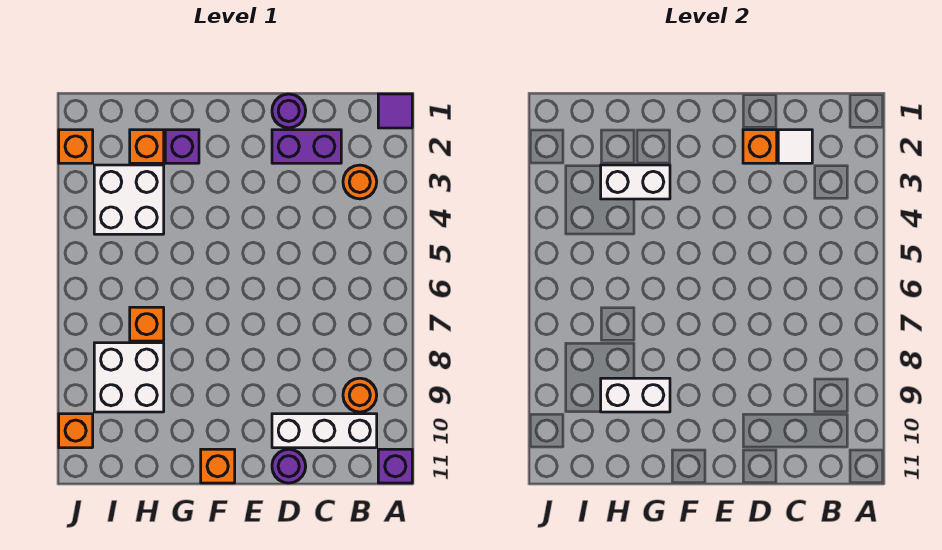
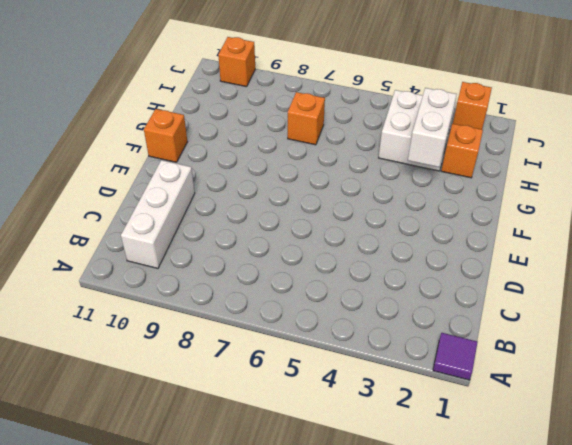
none -> purple brick A11 level 1
none -> orange round brick B3 level 1
none -> orange round brick B9 level 1

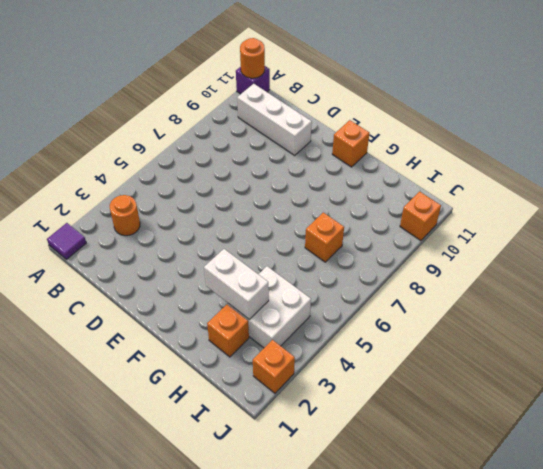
orange round brick A11 level 2 -> orange round brick B9 level 1
none -> purple brick C2:D2 level 1
none -> purple round brick D1 level 1
none -> purple round brick D11 level 1

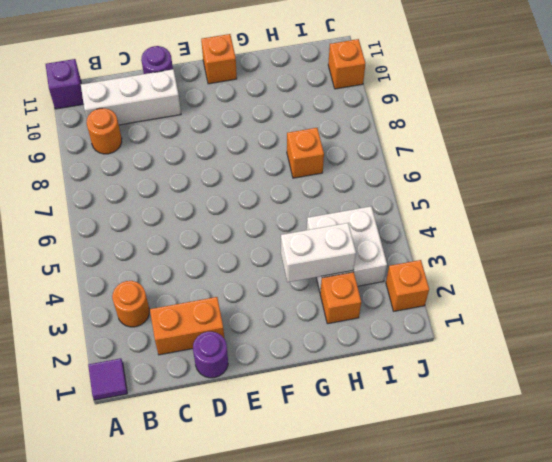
orange brick C2:D2 level 1 -> purple brick C2:D2 level 1
none -> purple brick G2 level 1
none -> white brick H8:I9 level 1
none -> white tile C2 level 2

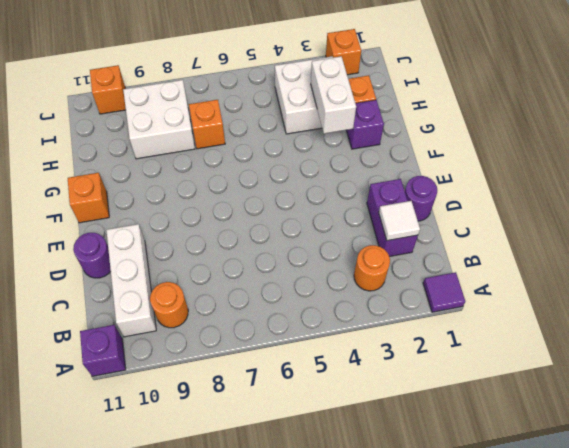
none -> orange brick D2 level 2
none -> white brick G9:H9 level 2

